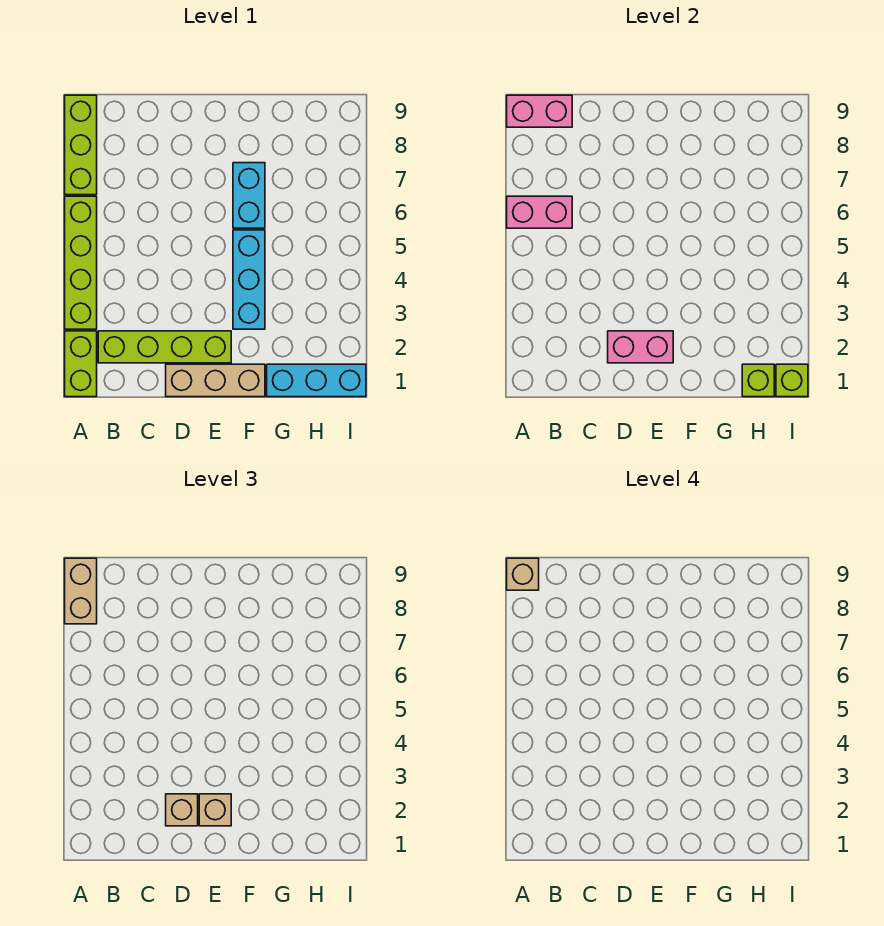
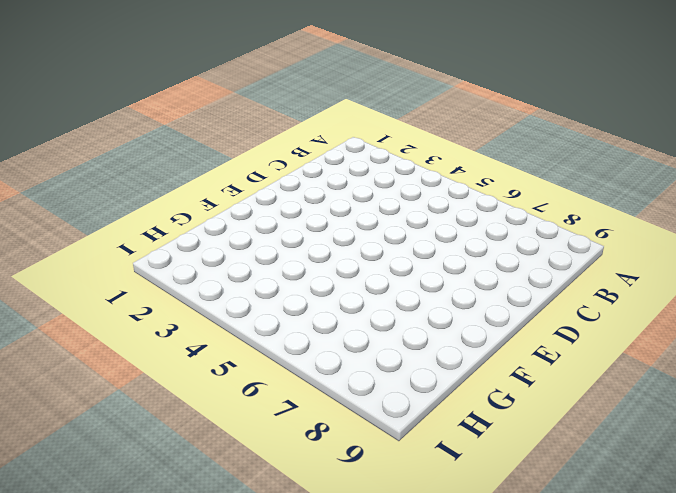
none -> lime brick A1:A2 level 1
none -> lime brick A3:A6 level 1
none -> lime brick A7:A9 level 1

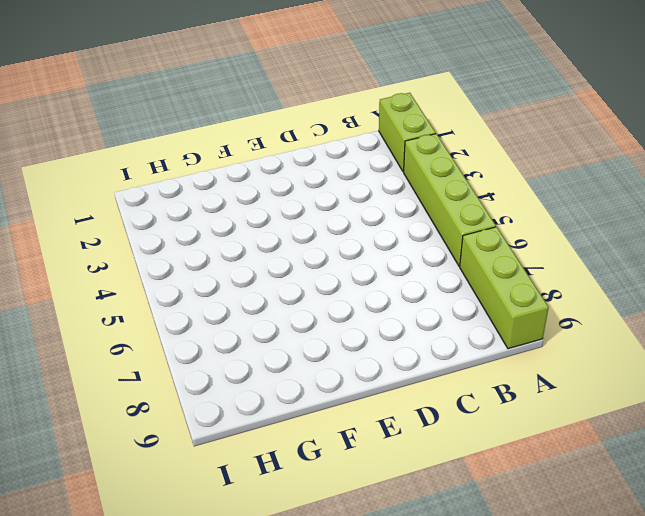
none -> lime brick B2:E2 level 1
none -> tan brick D1:F1 level 1
none -> cyan brick F3:F5 level 1

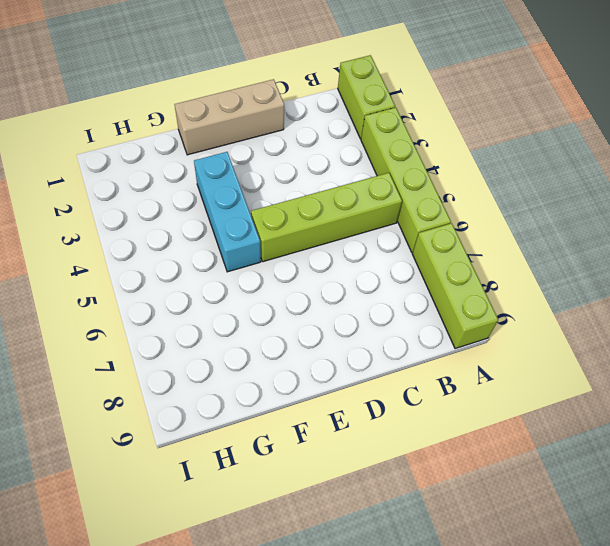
lime brick B5:E5 level 1 -> lime brick B2:E2 level 1
none -> cyan brick F6:F7 level 1
none -> cyan brick G1:I1 level 1
none -> pink brick A6:B6 level 2

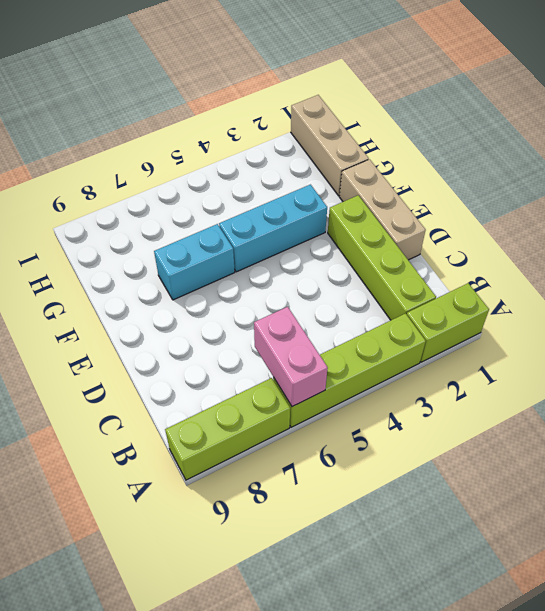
tan brick G1:I1 level 1 -> cyan brick G1:I1 level 1
none -> pink brick A9:B9 level 2
none -> pink brick D2:E2 level 2
none -> lime brick H1 level 2

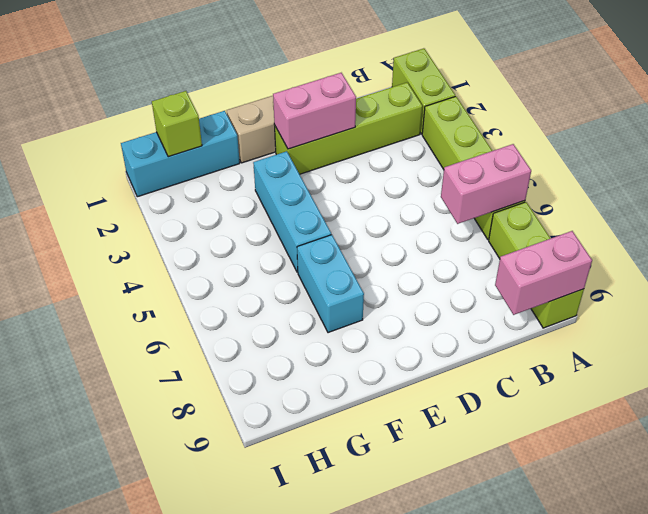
none -> lime brick I1 level 2
none -> tan brick A8:A9 level 3
none -> tan brick D2 level 3

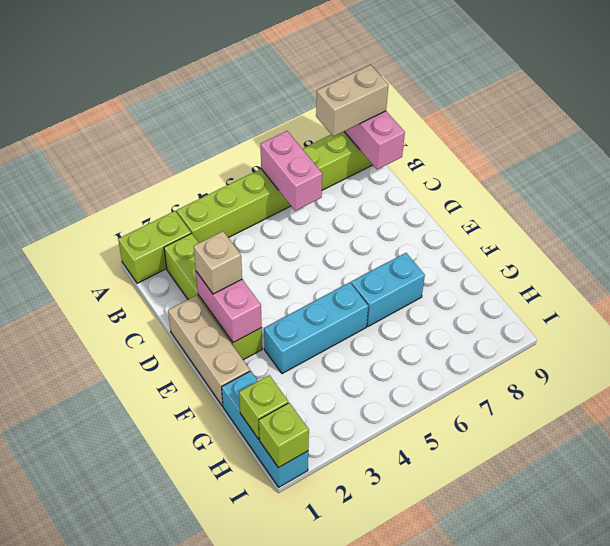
none -> tan brick E2 level 3
none -> tan brick A9 level 4

